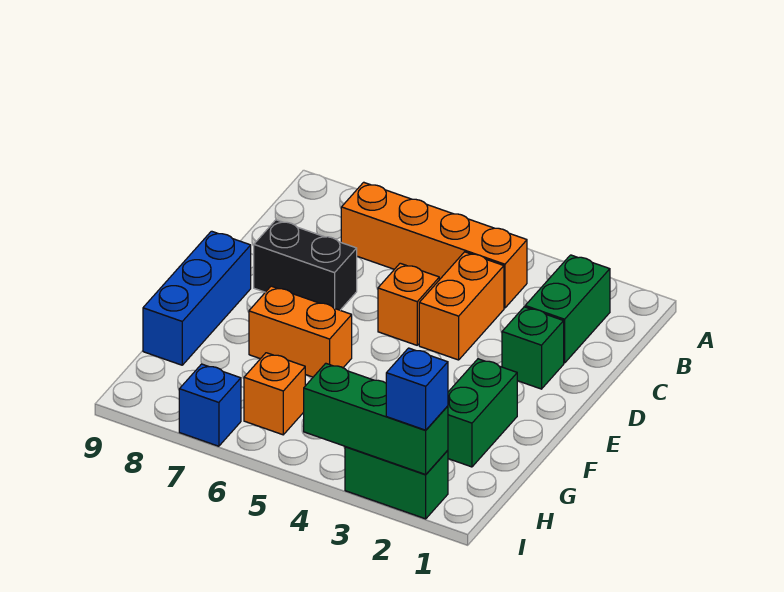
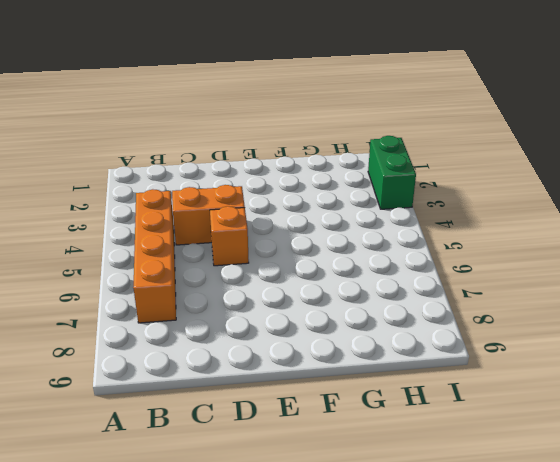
none -> green brick B2:C2 level 1
none -> green brick D2 level 1
none -> black brick D7:D8 level 1

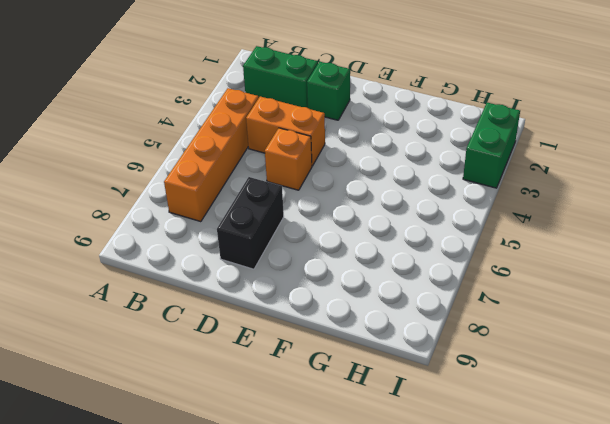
none -> blue brick E9:G9 level 1
none -> green brick F2:G2 level 1
none -> orange brick F6:F7 level 1

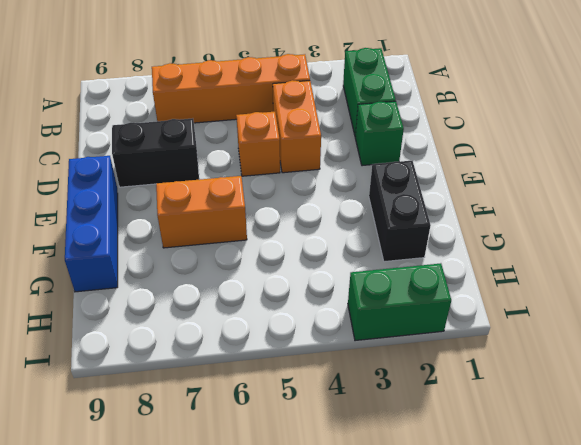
black brick F2:G2 level 1 -> green brick F2:G2 level 1
none -> orange brick H6 level 1
none -> blue brick I7 level 1
none -> green brick I2:I4 level 2

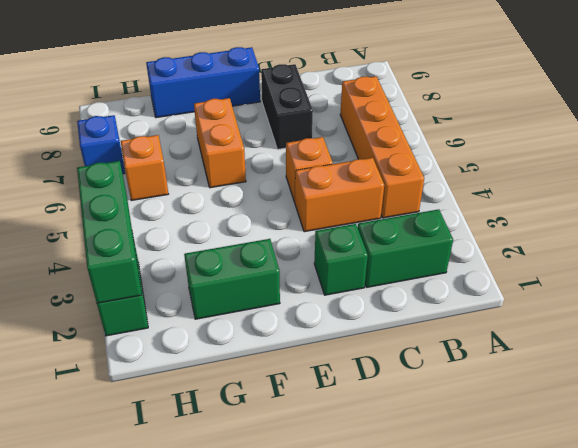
none -> blue brick I2 level 3

